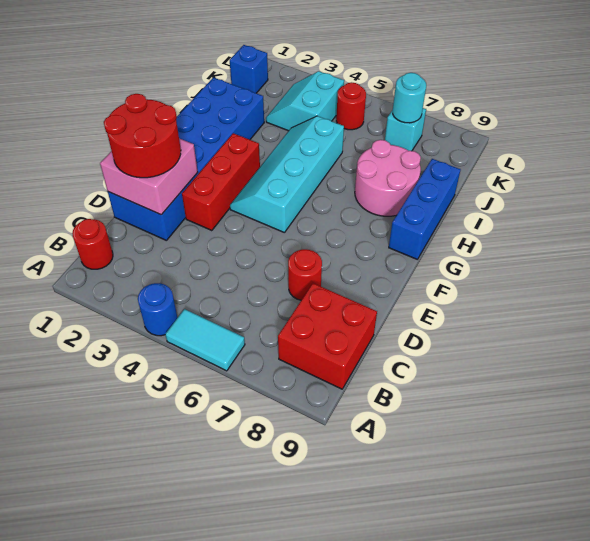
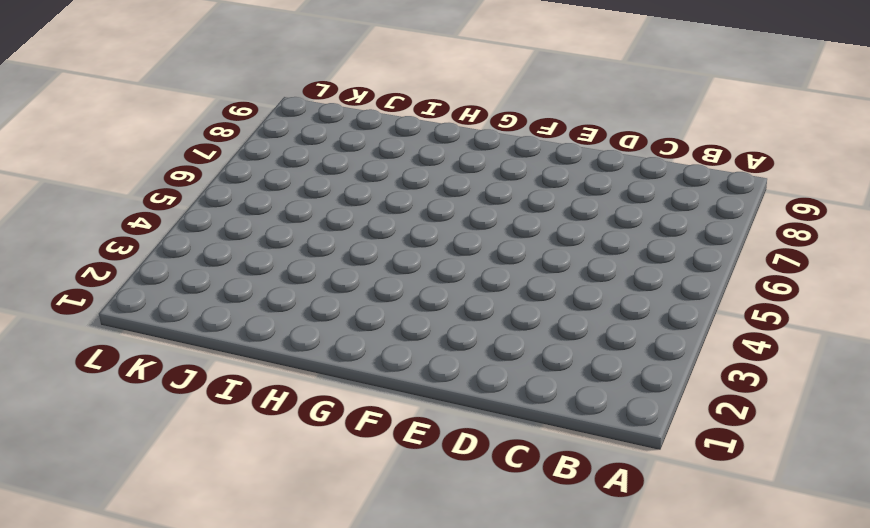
none -> blue round brick A4 level 1
none -> cyan tile A5:A6 level 1
none -> red round brick B1 level 1

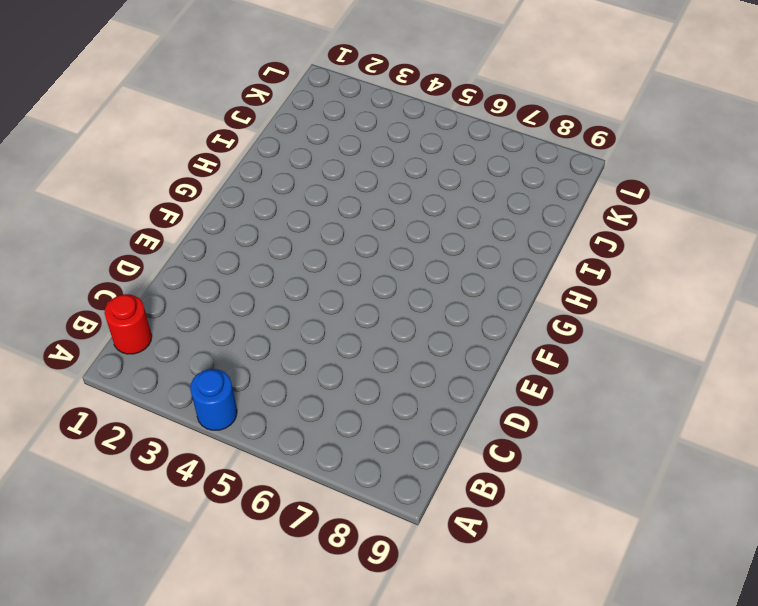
none -> cyan tile A5:A6 level 1
none -> red brick B8:C9 level 1
none -> blue brick D1:I2 level 1

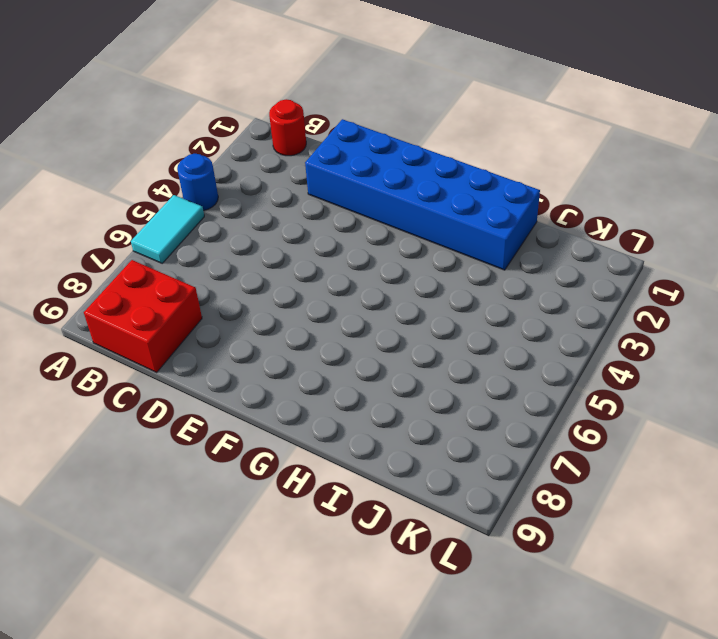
none -> red round brick D7 level 1
none -> red brick E3:G3 level 1
none -> cyan slope F4:I5 level 1 top 5

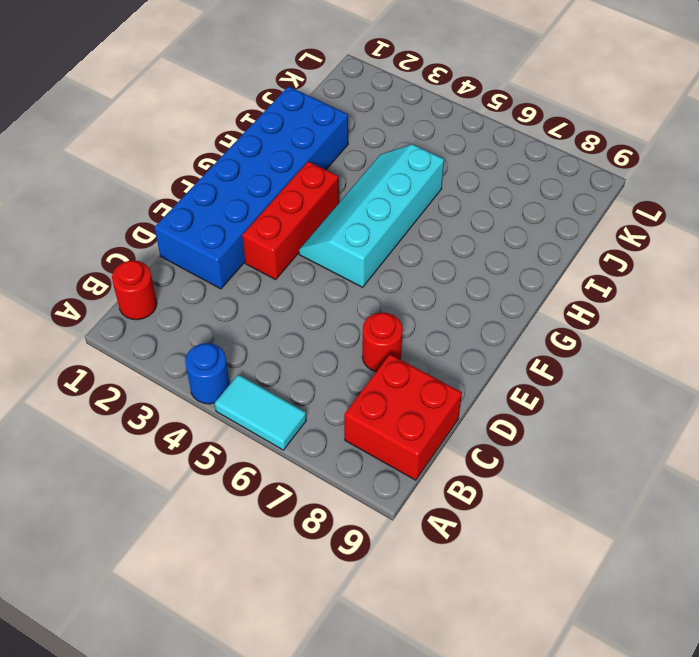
none -> blue brick G9:I9 level 1
none -> pink round brick H7:I8 level 1
none -> cyan slope J3:K4 level 1 top 4

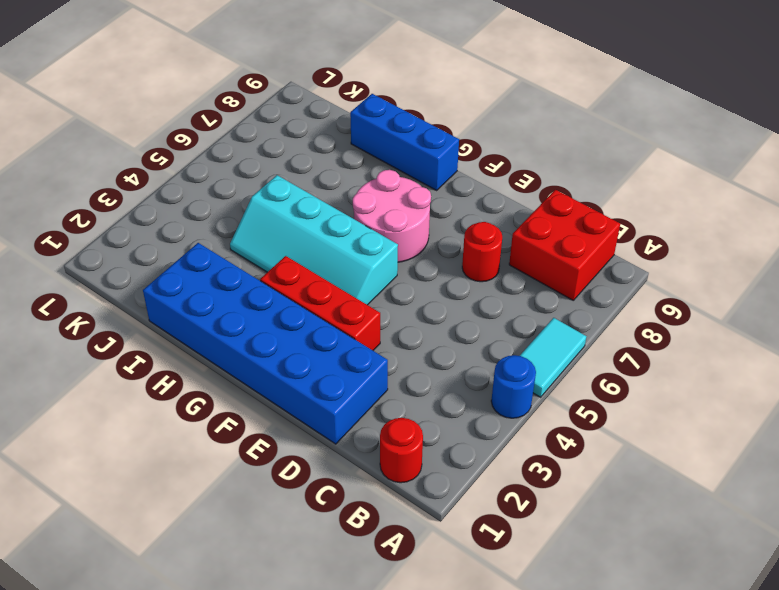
pink round brick F6:G7 level 1 -> pink round brick H7:I8 level 1
none -> cyan slope J3:K4 level 1 top 4
none -> blue brick K1 level 1
none -> red round brick K5 level 1

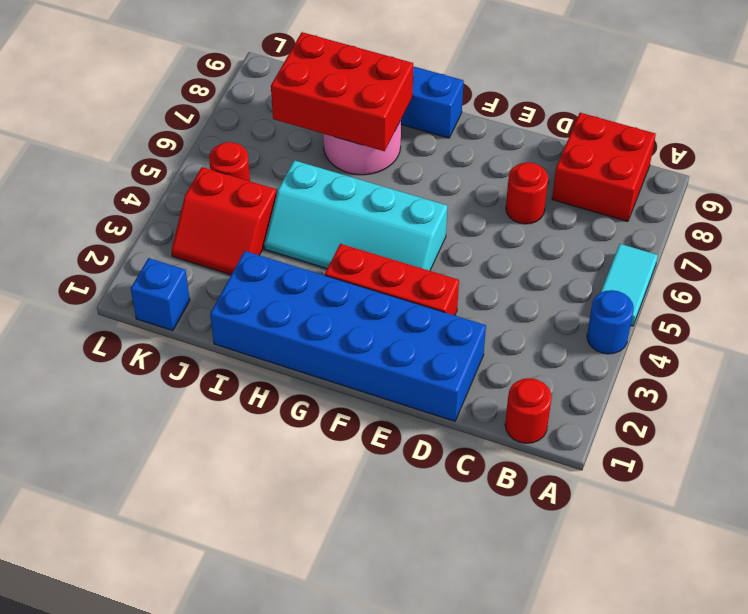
red brick H7:J8 level 2 -> none
red slope J3:K4 level 1 top 4 -> cyan slope J3:K4 level 1 top 4
none -> cyan brick K7 level 1
none -> pink brick D1:E2 level 2
none -> cyan round brick K7 level 2

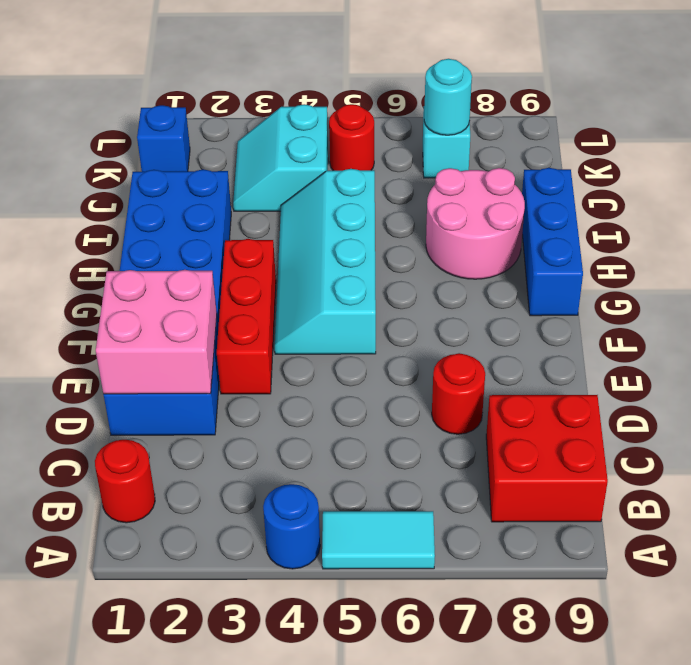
none -> red round brick D1:E2 level 3

